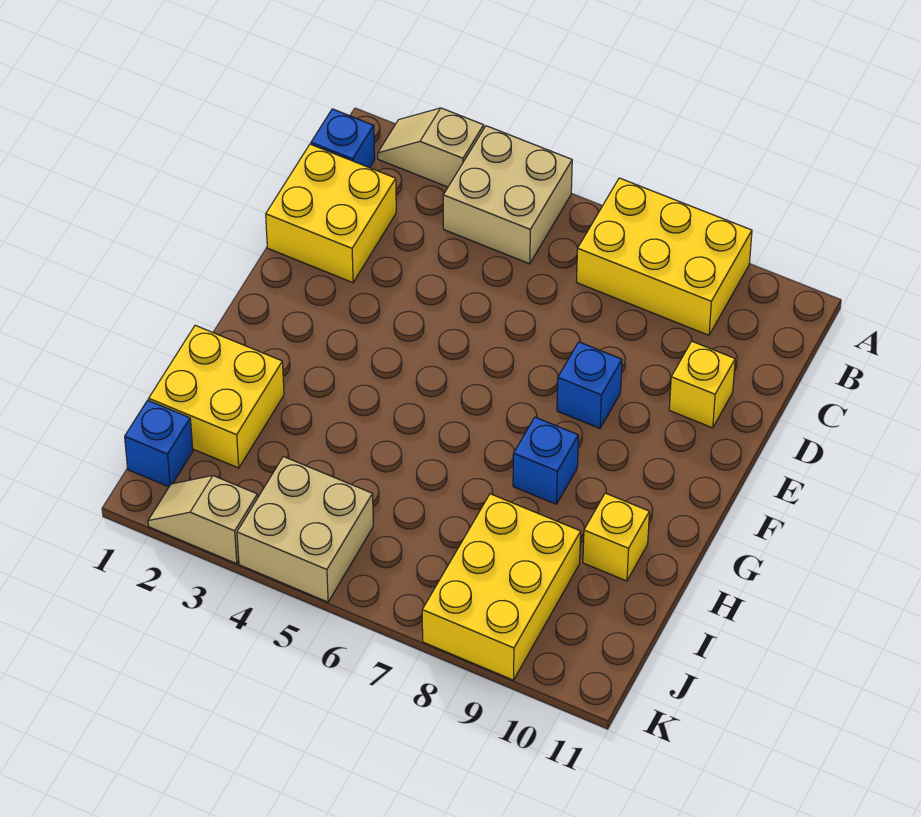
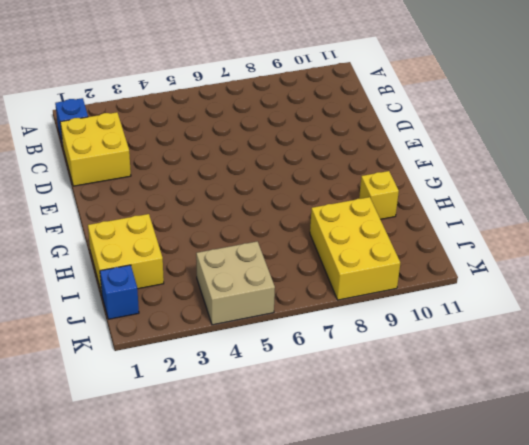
none -> tan slope A2:A3 level 1 top 3
none -> tan brick A4:B5 level 1
none -> yellow brick A7:B9 level 1

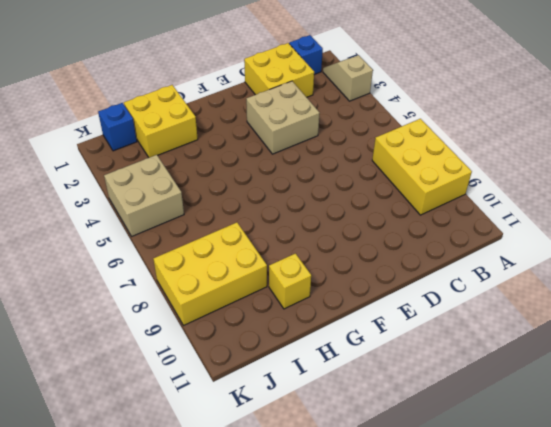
tan brick D3:E4 level 1 -> tan brick A4:B5 level 1
none -> yellow brick D10 level 1
none -> blue brick E8 level 1
none -> blue brick G8 level 1

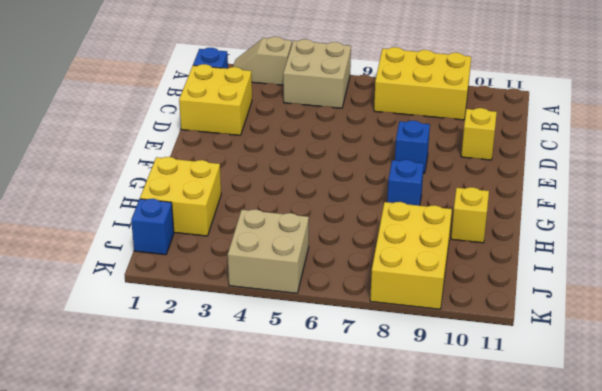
none -> tan slope K2:K3 level 1 top 3

